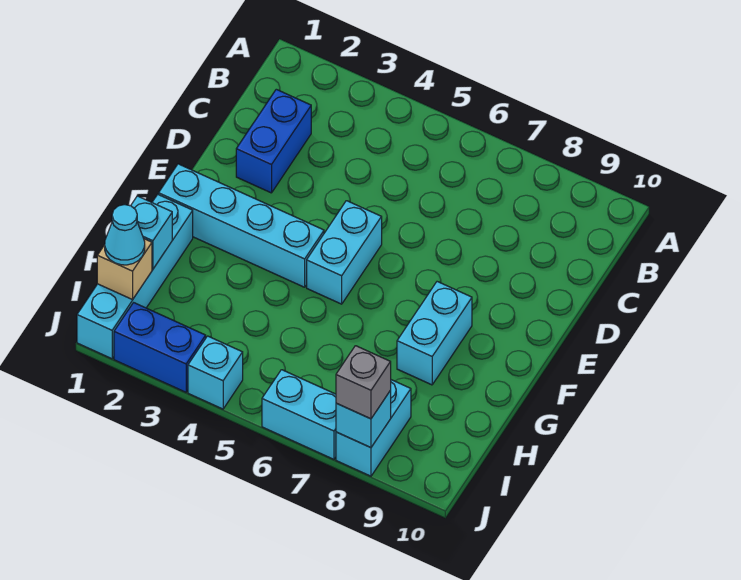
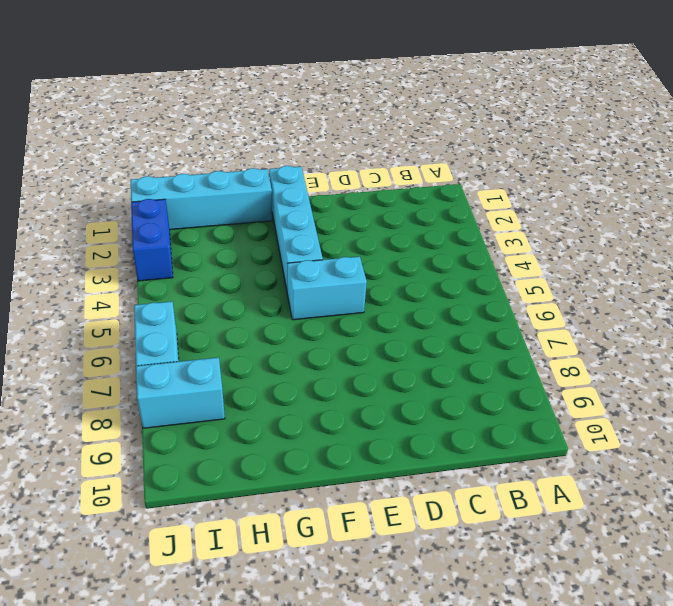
none -> blue brick C2:D2 level 1
none -> cyan brick F8:G8 level 1
none -> cyan brick J4 level 1

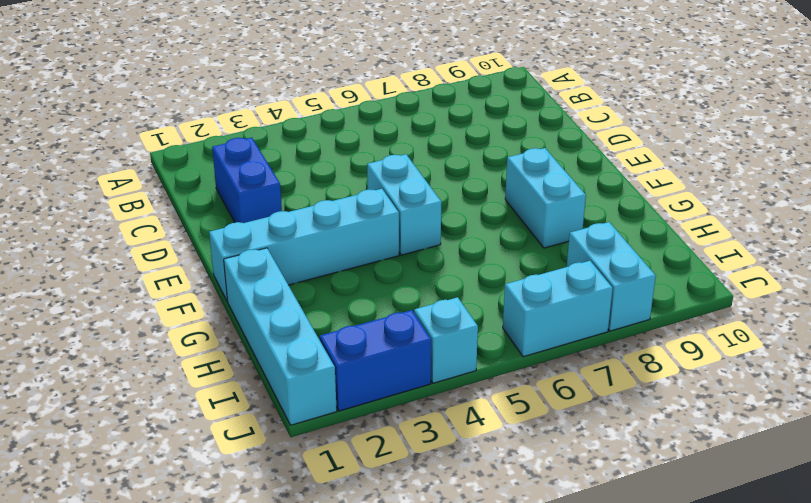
none -> cyan brick H1 level 2
none -> tan brick I1 level 2
none -> cyan brick J8 level 2

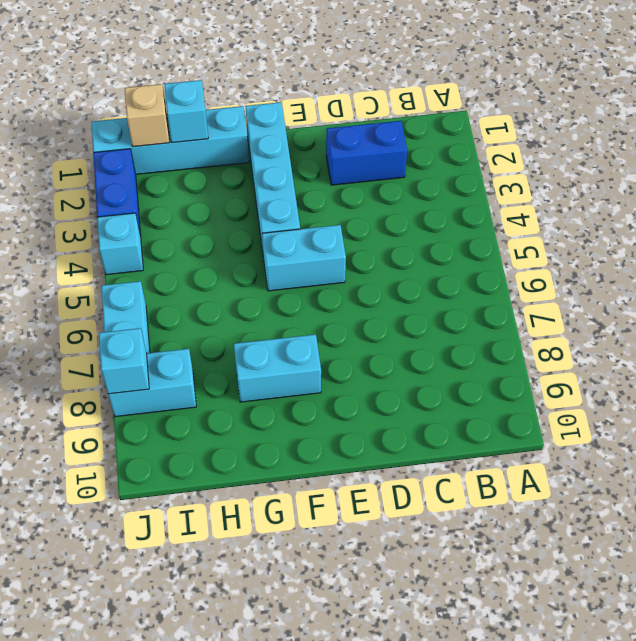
none -> cyan cone I1 level 3
none -> grey brick J8 level 3

